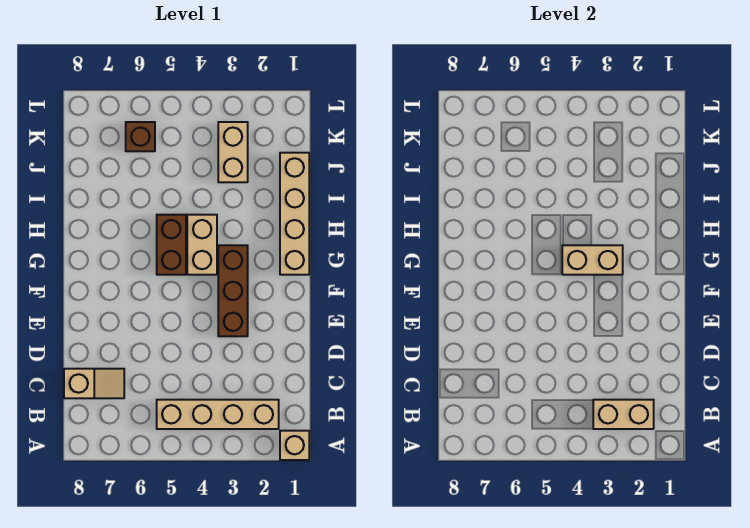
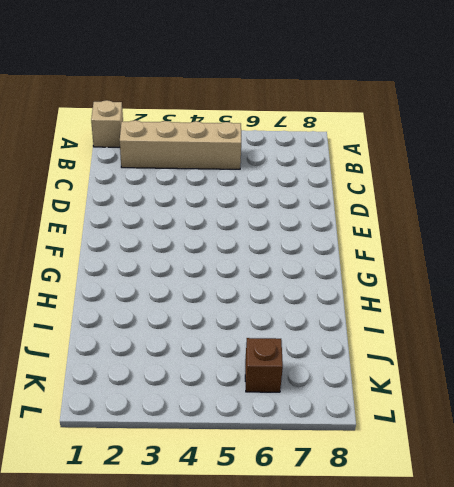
none -> tan slope C7:C8 level 1 top 8
none -> brown brick E3:G3 level 1

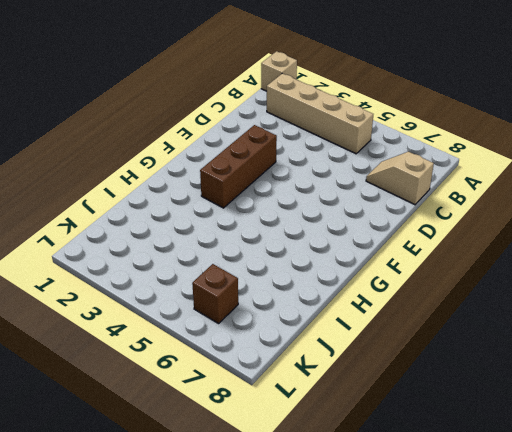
none -> tan brick G1:J1 level 1
none -> tan brick G4:H4 level 1

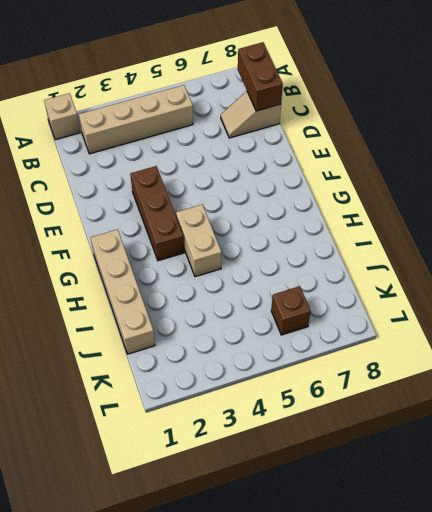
brown brick B8:C8 level 2 -> brown brick G5:H5 level 1
none -> tan brick J3:K3 level 1
none -> tan brick B2:B3 level 2

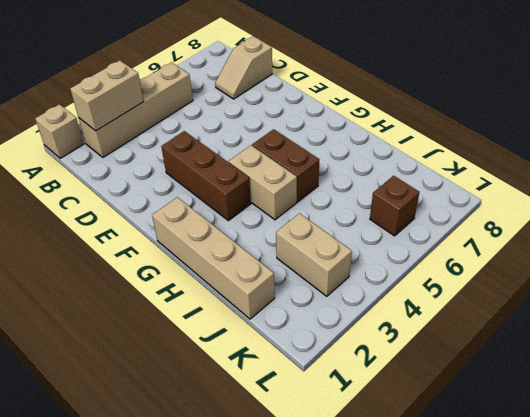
none -> tan brick G3:G4 level 2

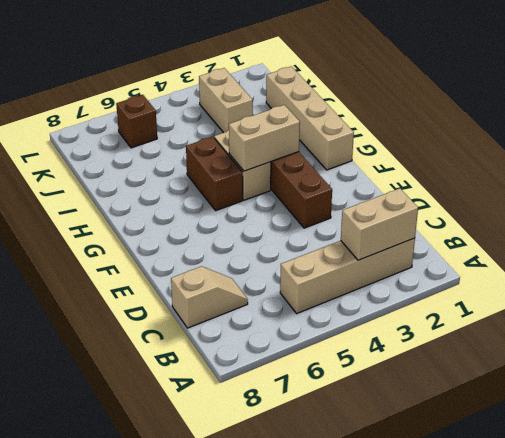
none -> tan brick A1 level 1

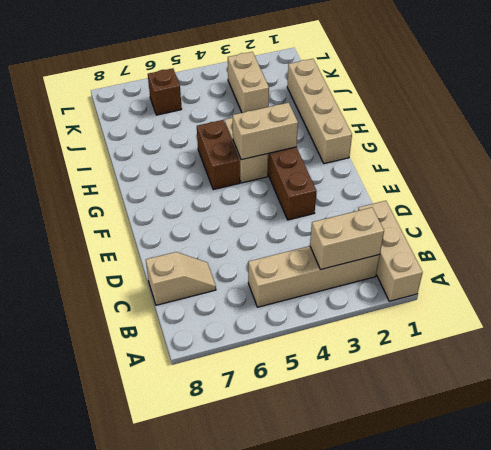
tan brick A1:C1 level 1 -> tan brick A1 level 1

